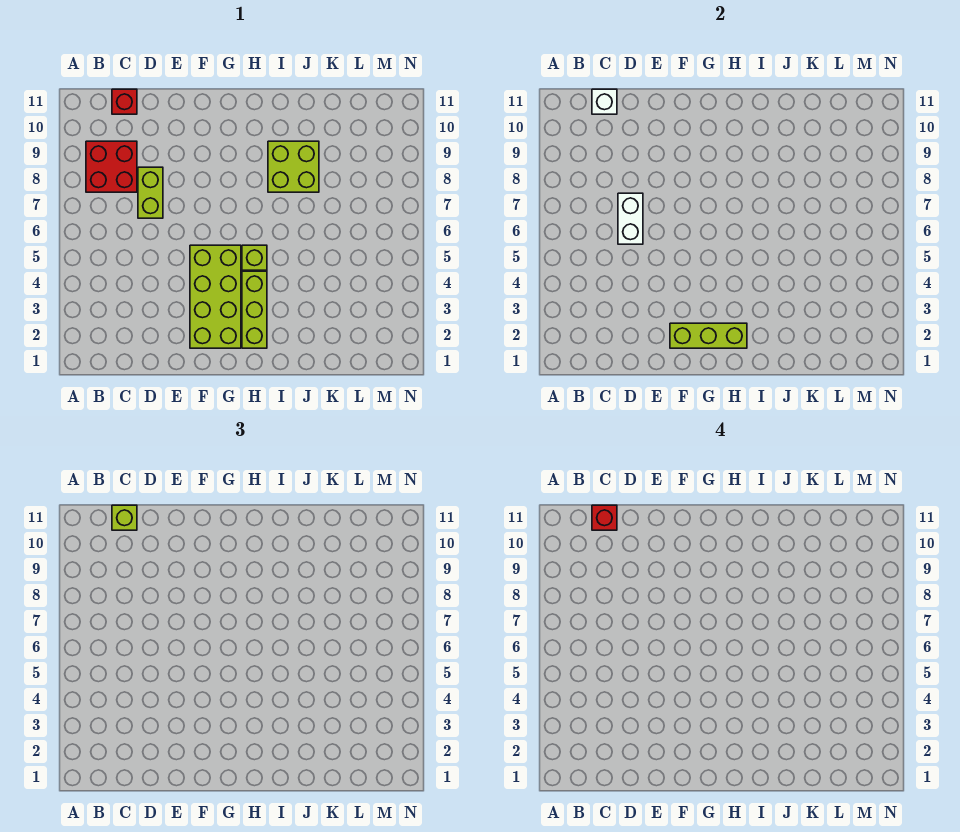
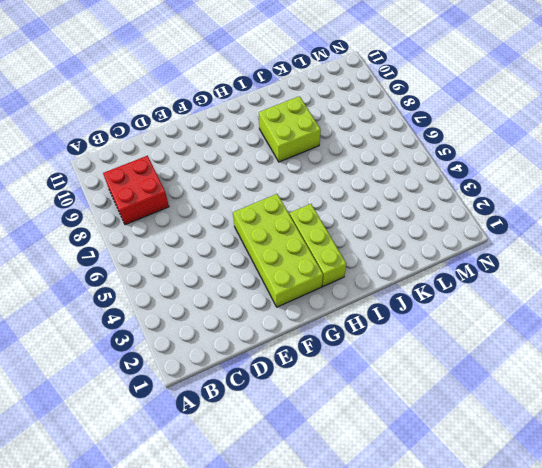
none -> red brick C11 level 1
none -> lime brick D7:D8 level 1
none -> lime brick H5 level 1

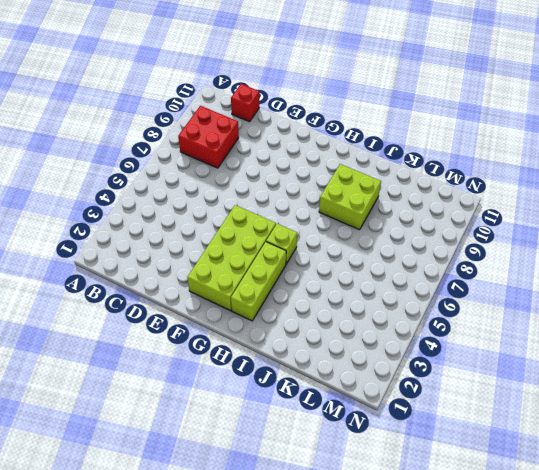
none -> lime brick D7:D8 level 1
none -> white brick C11 level 2
none -> white brick D6:D7 level 2

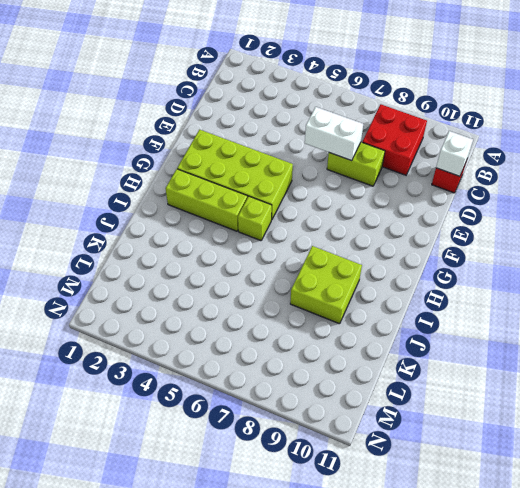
none -> lime brick F2:H2 level 2
none -> lime brick C11 level 3
none -> red brick C11 level 4

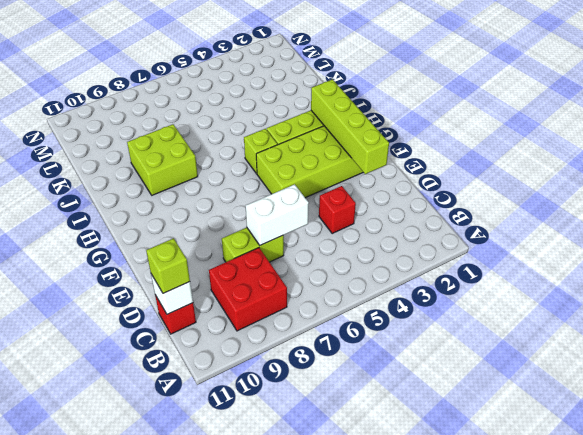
red brick D4 level 1 -> red brick C11 level 4
lime brick E2:H2 level 2 -> lime brick F2:H2 level 2

